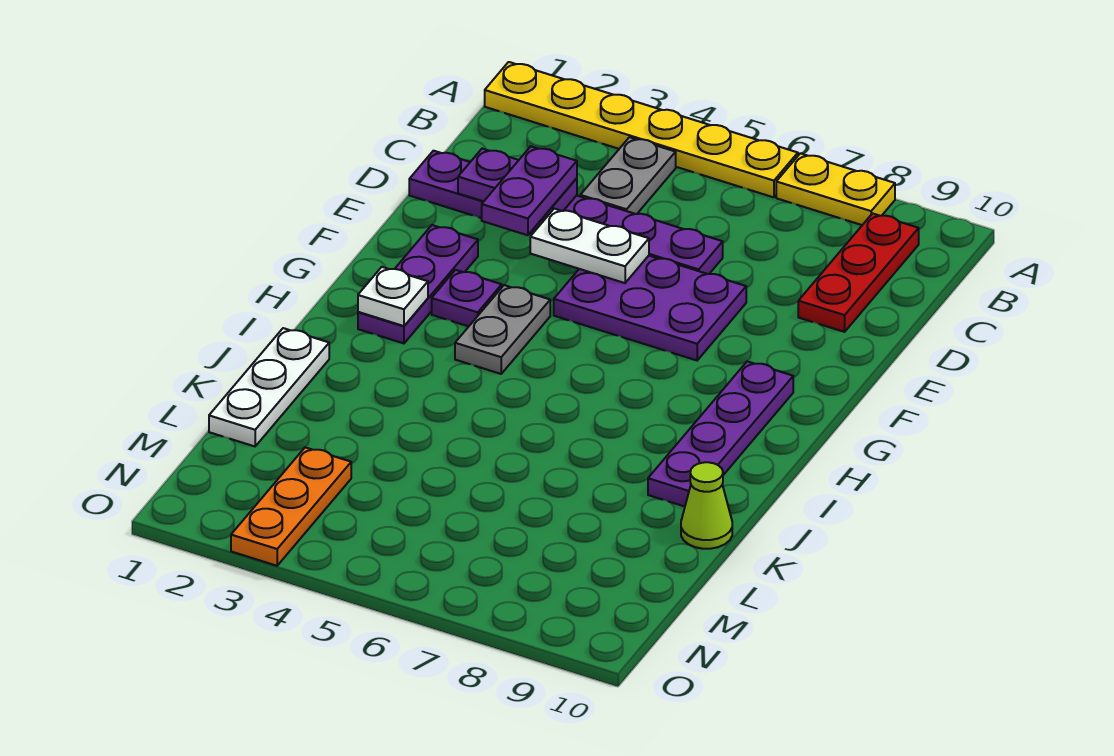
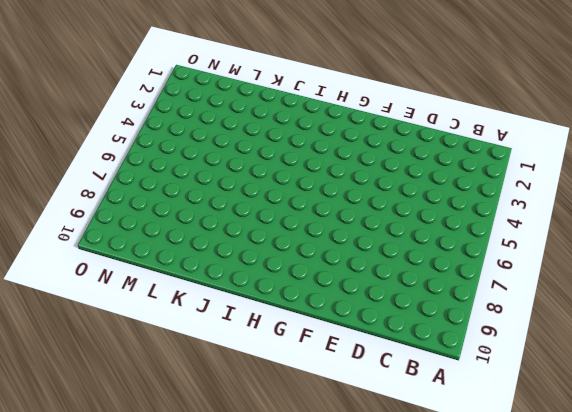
none -> yellow plate A1:A6 level 1
none -> yellow plate A7:A8 level 1
none -> grey plate B4:C4 level 1

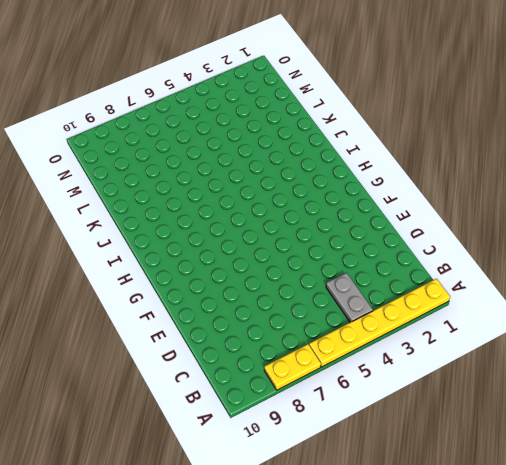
none -> red plate B9:D9 level 1
none -> purple plate D1:D6 level 1
none -> purple plate E5:F7 level 1

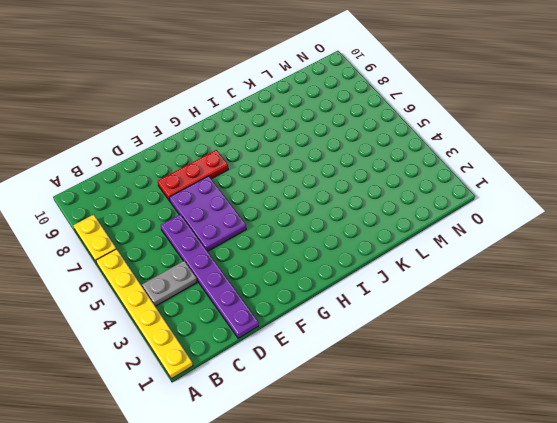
red plate E8:G8 level 1 -> red plate B9:D9 level 1
none -> purple plate F2:H2 level 1
none -> purple plate G3 level 1
none -> grey plate G4:H4 level 1

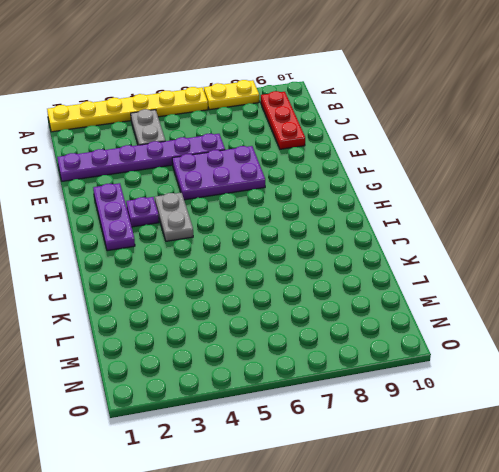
none -> purple plate G9:J9 level 1
none -> white plate J1:L1 level 1
none -> lime cone K10 level 1

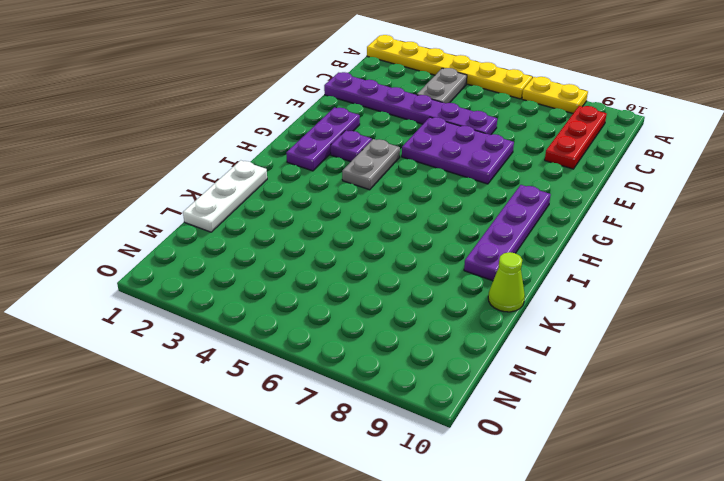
none -> orange plate M3:O3 level 1
none -> purple plate D2:D3 level 2
none -> white plate E4:E5 level 2

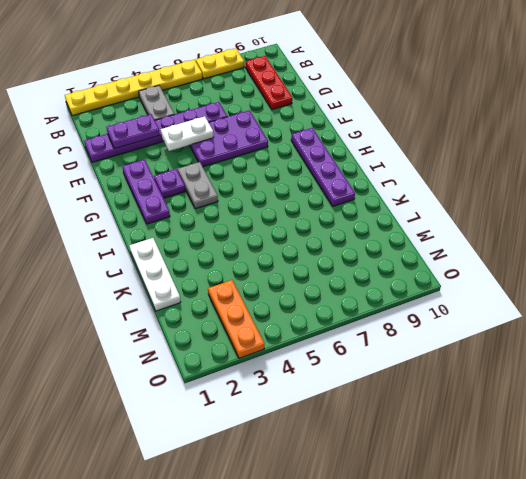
none -> lime cone K10 level 1
none -> white plate H2 level 2
none -> purple plate D3:E3 level 3

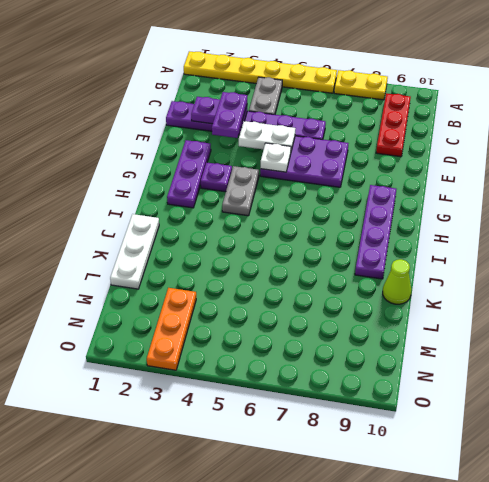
white plate F5 level 2 -> white plate H2 level 2

